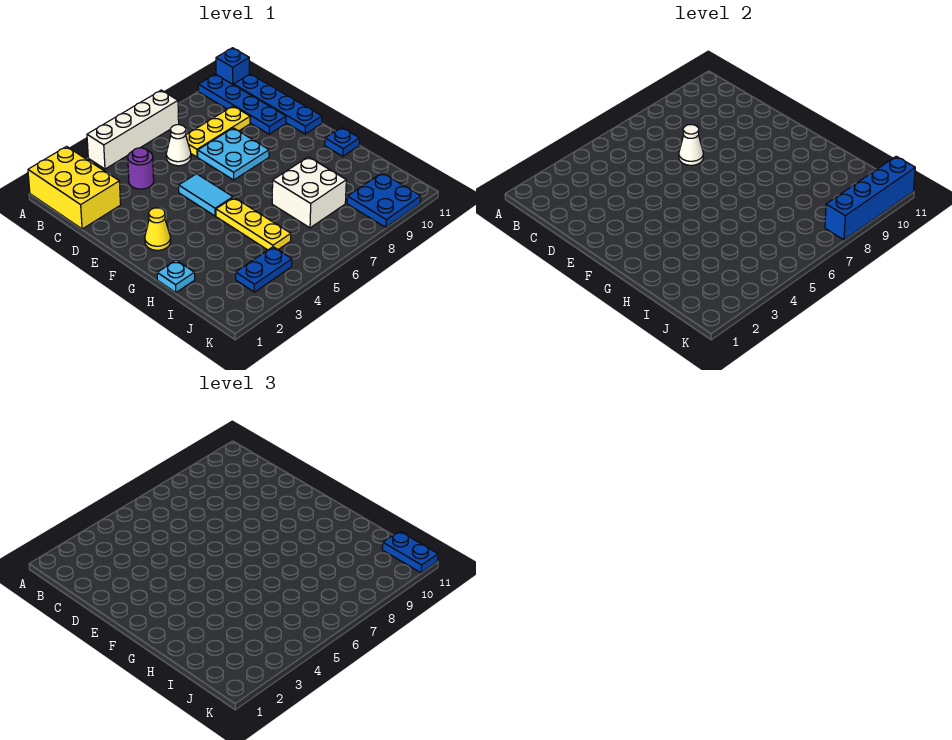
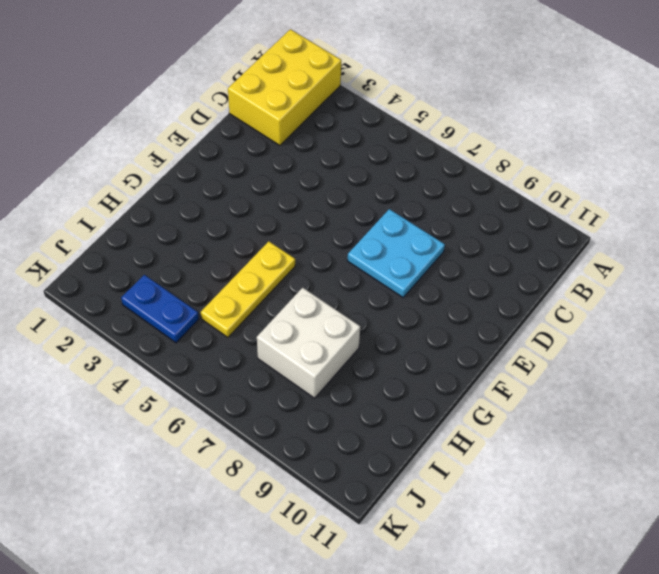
none -> white brick A4:A7 level 1
none -> blue plate A10:D10 level 1
none -> blue brick A11 level 1

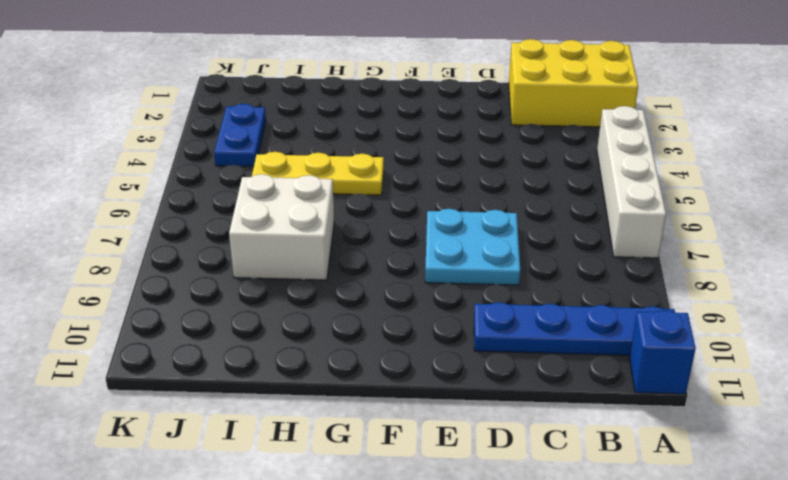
none -> blue plate B11:E11 level 1
none -> purple round brick C4 level 1
none -> white cone C6 level 1

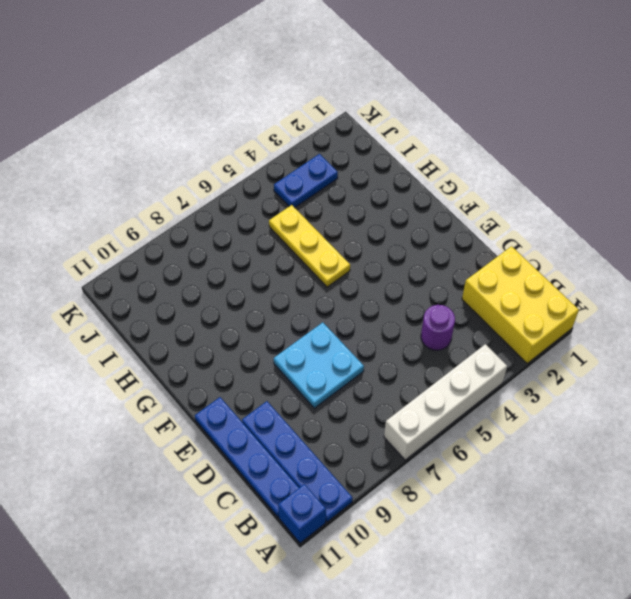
none -> white cone C6 level 1
none -> yellow plate C7:C9 level 1
none -> cyan tile E5:F5 level 1

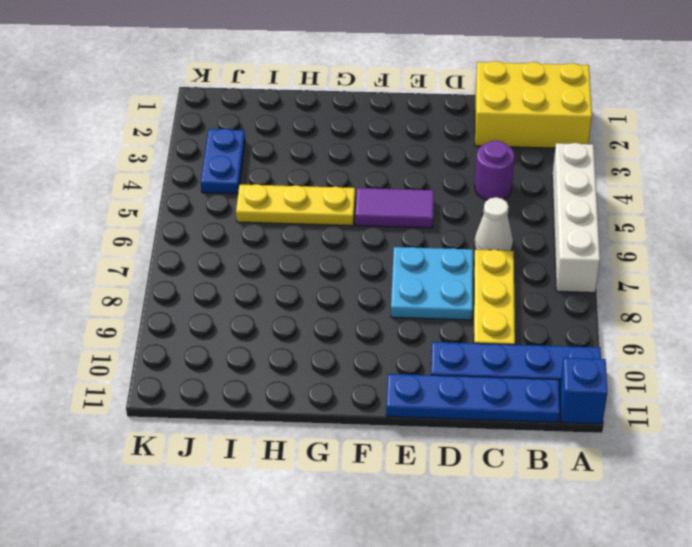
purple tile E5:F5 level 1 -> cyan tile E5:F5 level 1
none -> yellow cone F2 level 1
none -> blue plate G11 level 1
none -> cyan plate H1 level 1

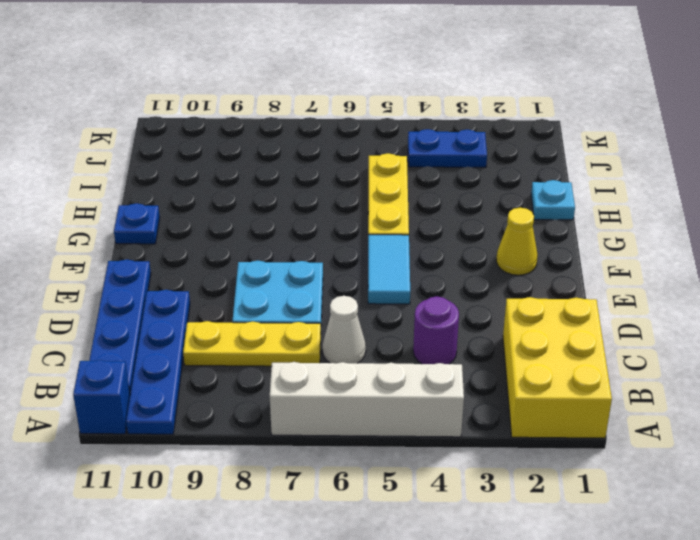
none -> white brick H7:I8 level 1
none -> blue plate J9:K10 level 1
none -> white cone D7 level 2

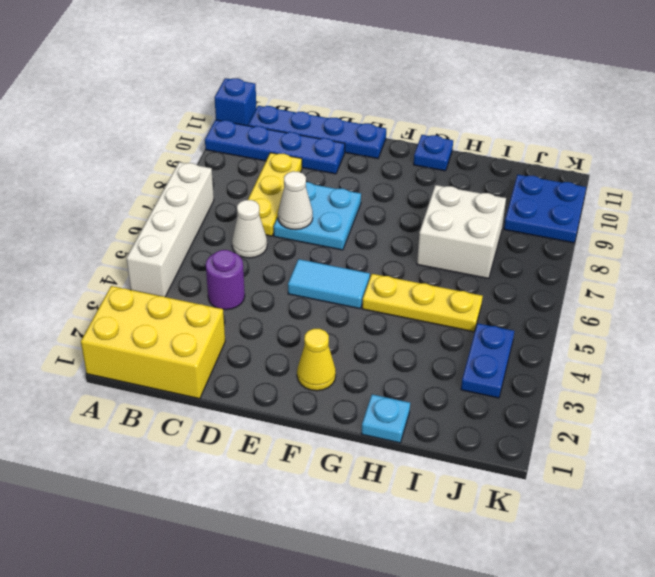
none -> blue brick K8:K11 level 2
none -> blue plate J11:K11 level 3

